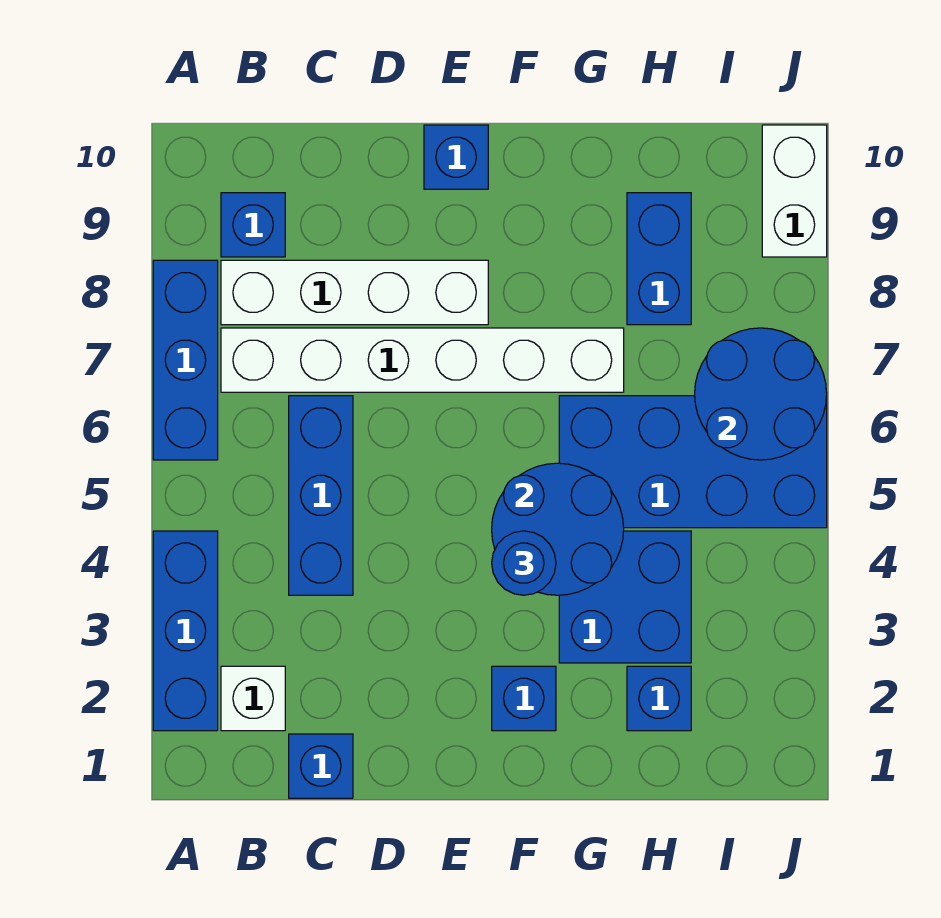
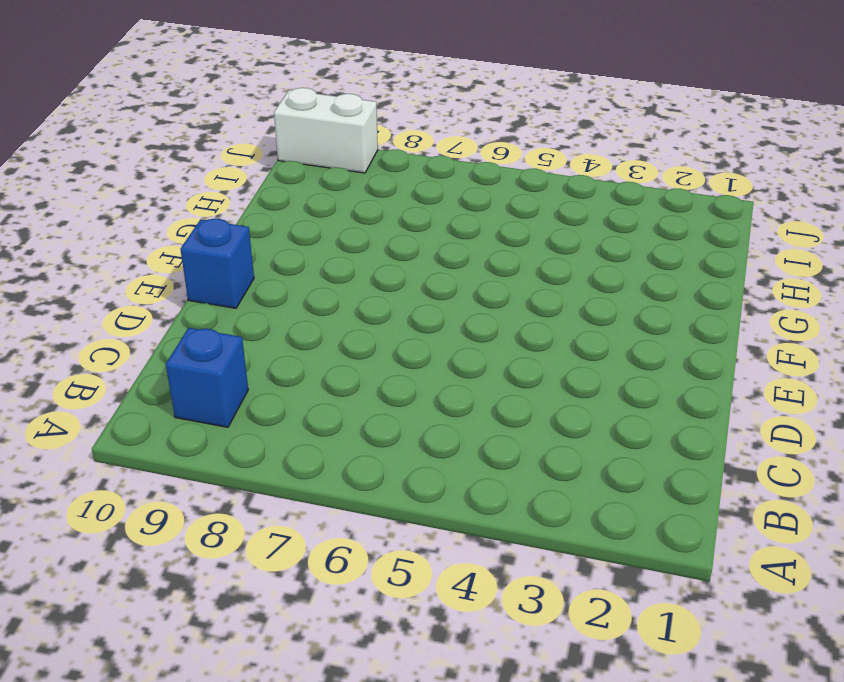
none -> blue brick A2:A4 level 1
none -> blue brick A6:A8 level 1
none -> white brick B2 level 1

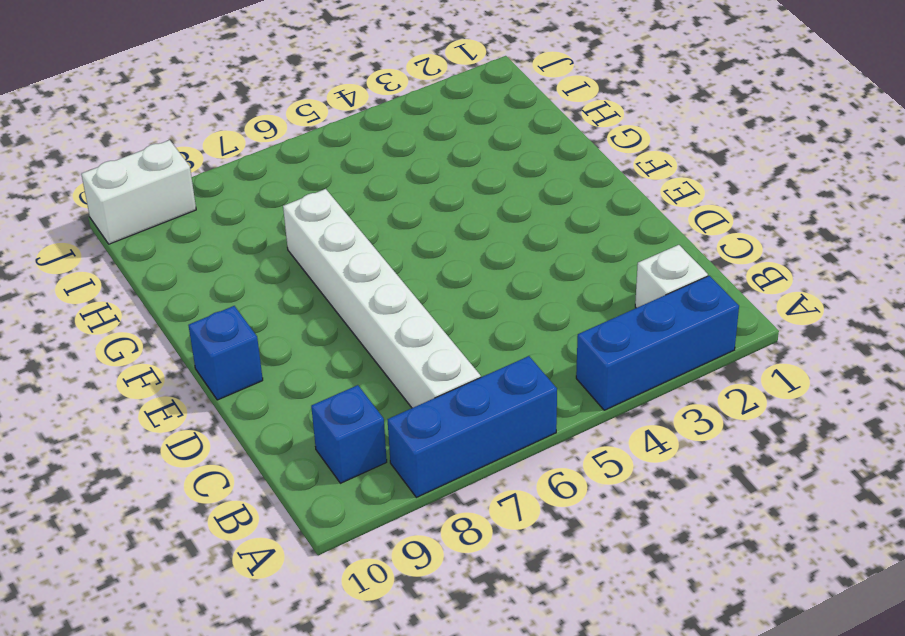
none -> white brick B8:E8 level 1
none -> blue brick C1 level 1
none -> blue brick C4:C6 level 1

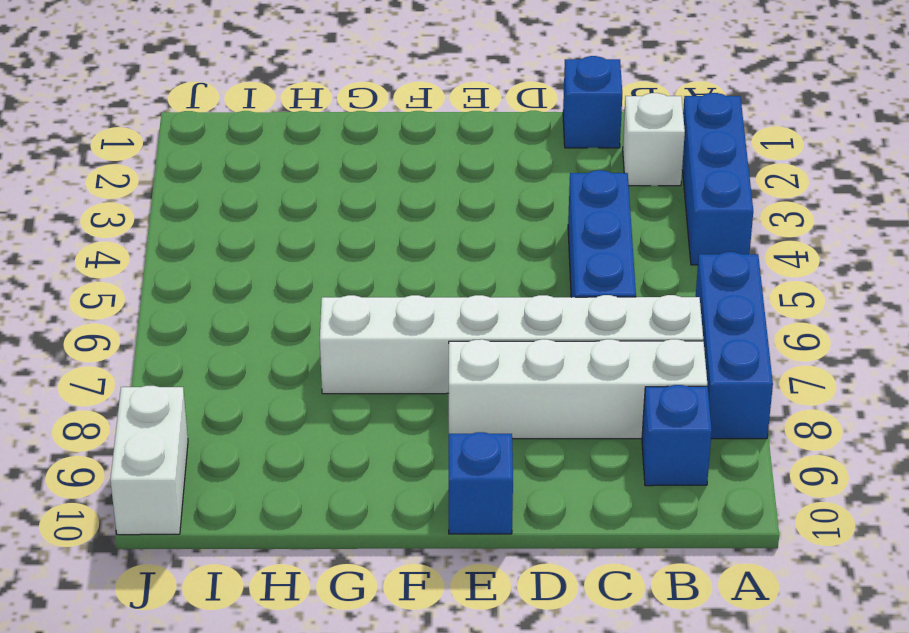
none -> blue brick F2 level 1
none -> blue brick G3:H4 level 1
none -> blue brick G5:J6 level 1

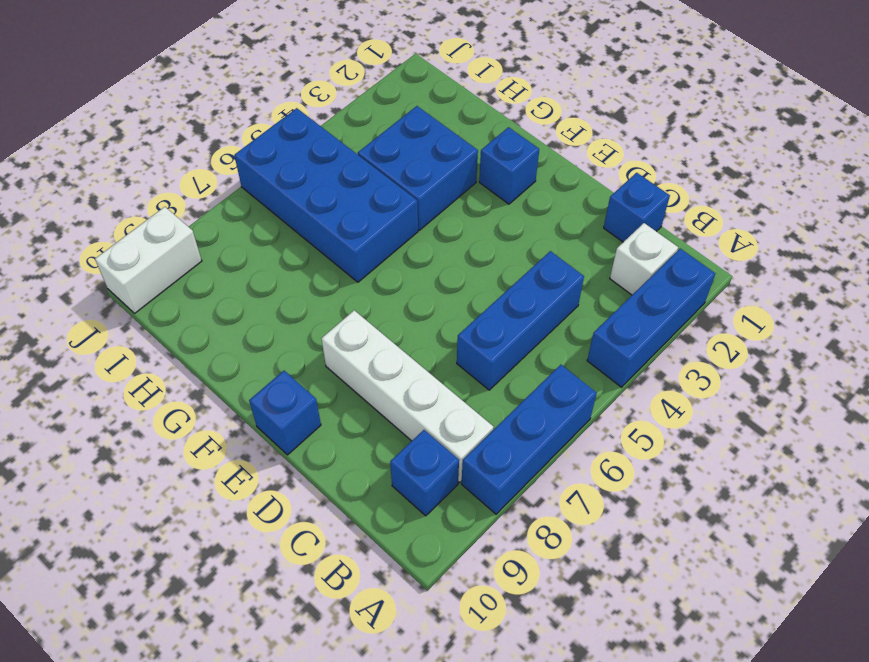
none -> white brick B7:G7 level 1
none -> blue brick H2 level 1
none -> blue brick H8:H9 level 1

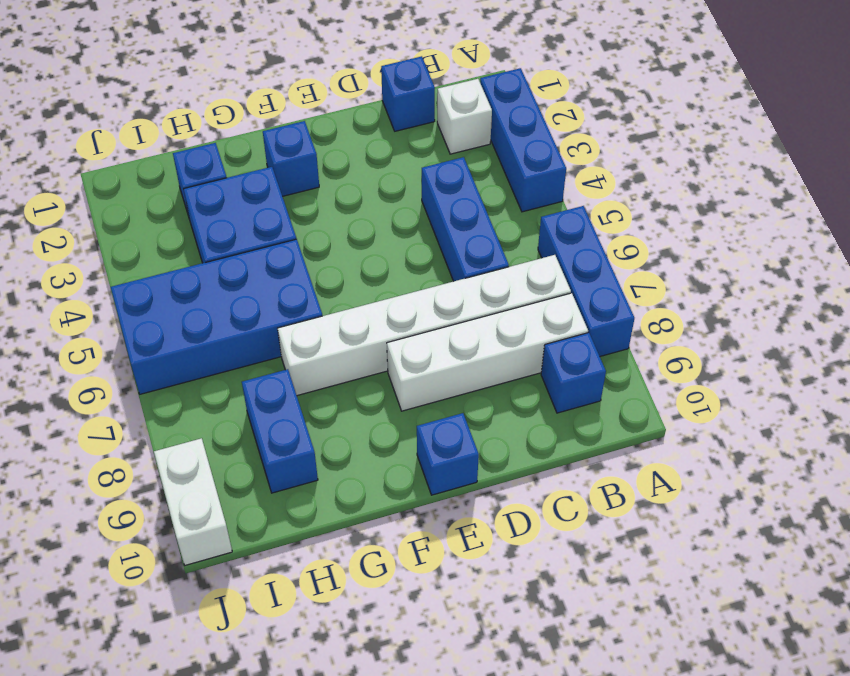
none -> blue round brick F4:G5 level 2
none -> blue round brick I6:J7 level 2
none -> blue round brick F4 level 3

